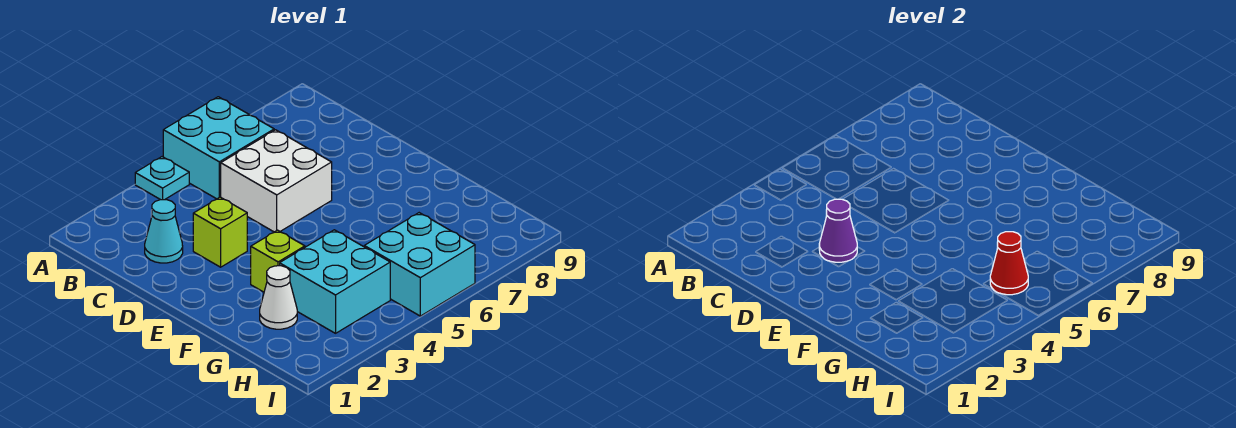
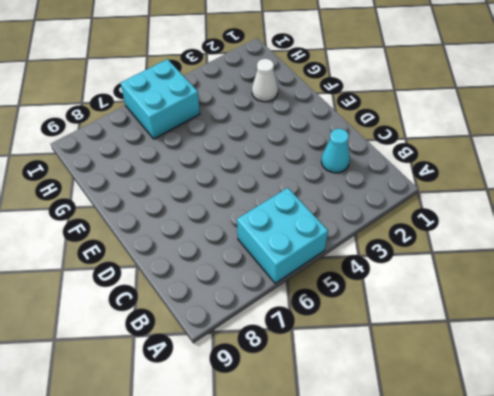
none -> cyan plate A4 level 1
none -> white brick C5:D6 level 1

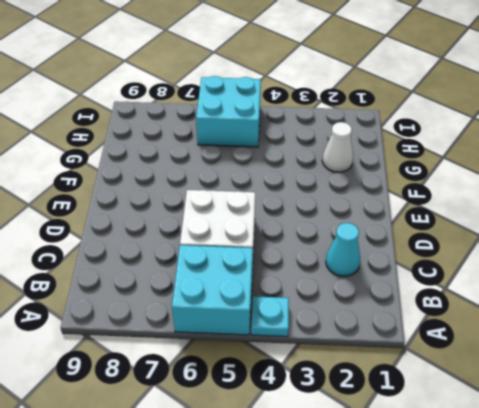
none -> lime brick D3 level 1
none -> lime brick F3 level 1

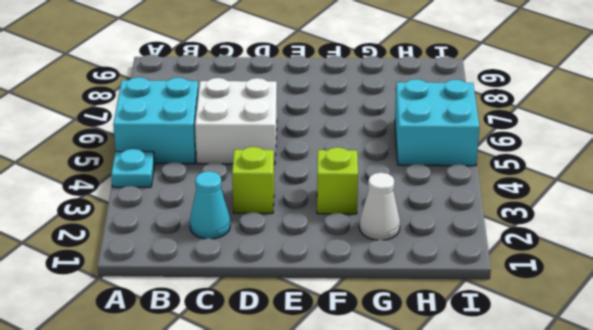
none -> cyan brick G3:H4 level 1
none -> purple cone D3 level 2

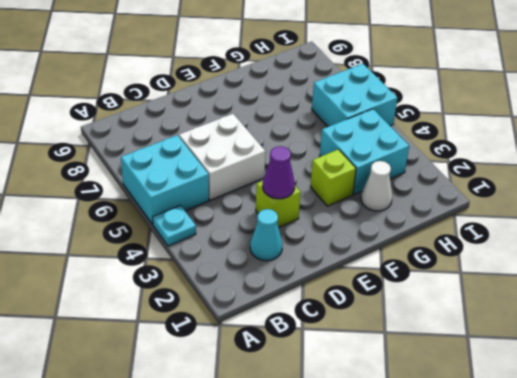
none -> red cone H5 level 2

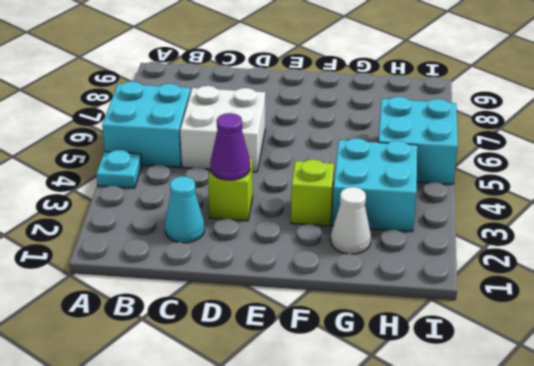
none -> red cone H5 level 2

